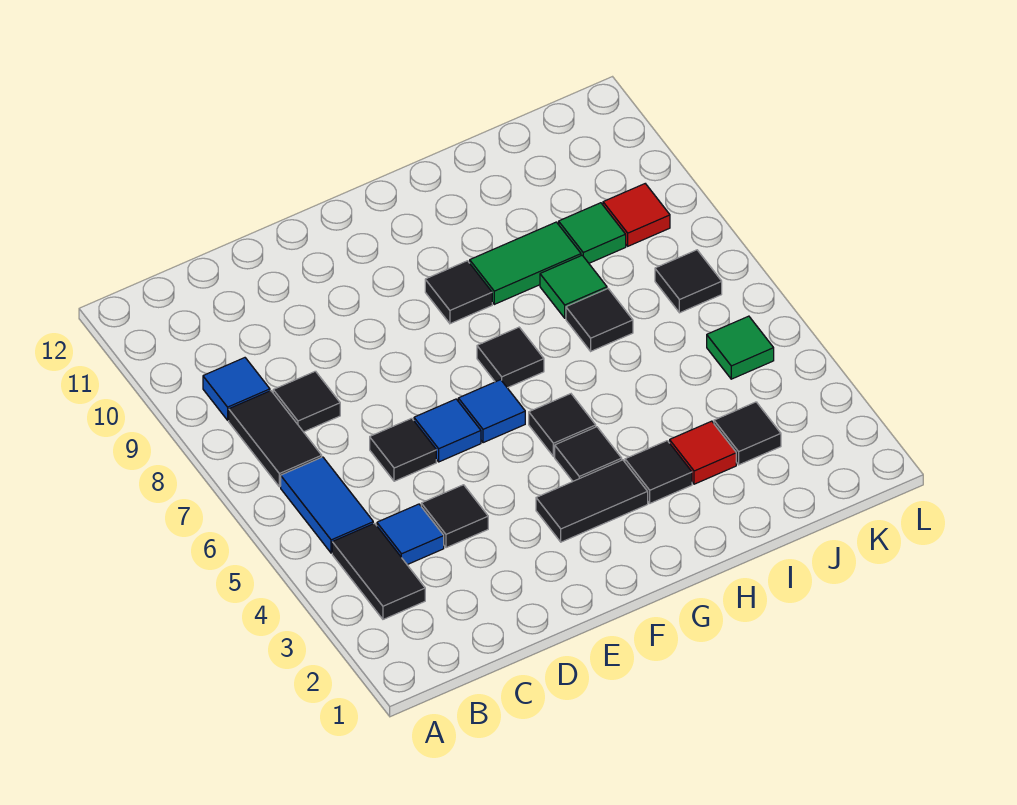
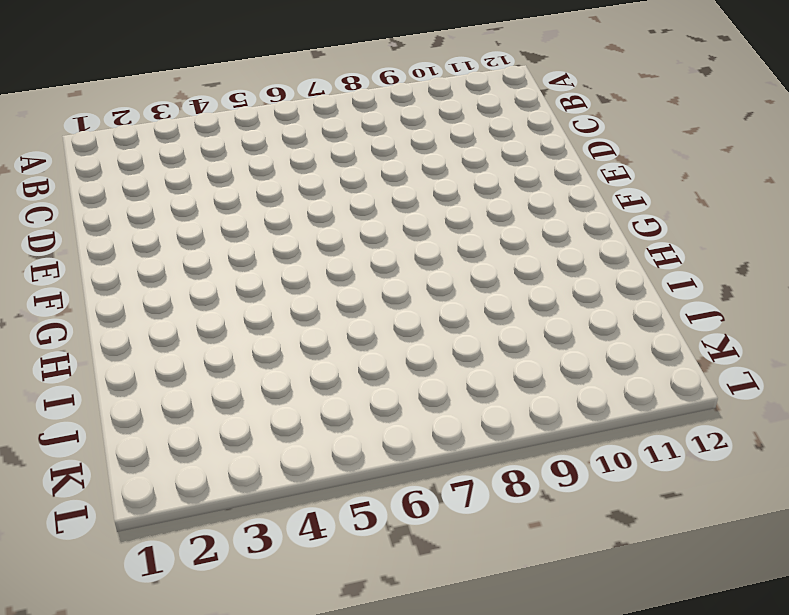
none -> black tile B3:B4 level 1
none -> blue tile B5:B6 level 1
none -> black tile B7:B8 level 1

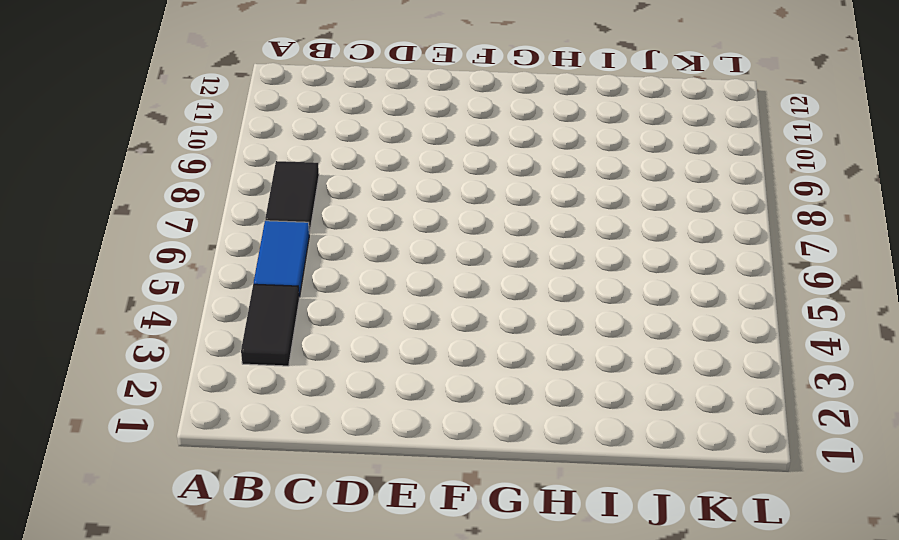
none -> blue tile B9 level 1
none -> blue tile C4 level 1
none -> black tile C8 level 1

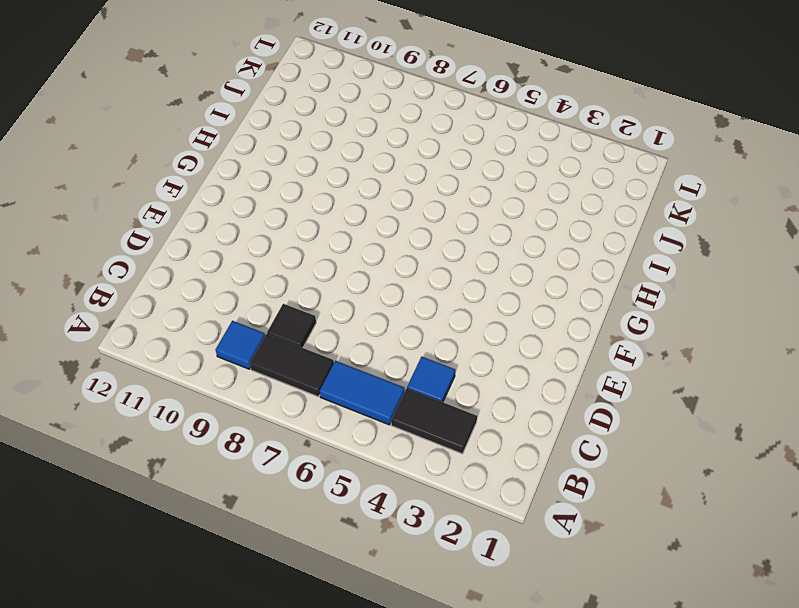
none -> black tile D4 level 1
none -> black tile D6 level 1
none -> blue tile E6 level 1

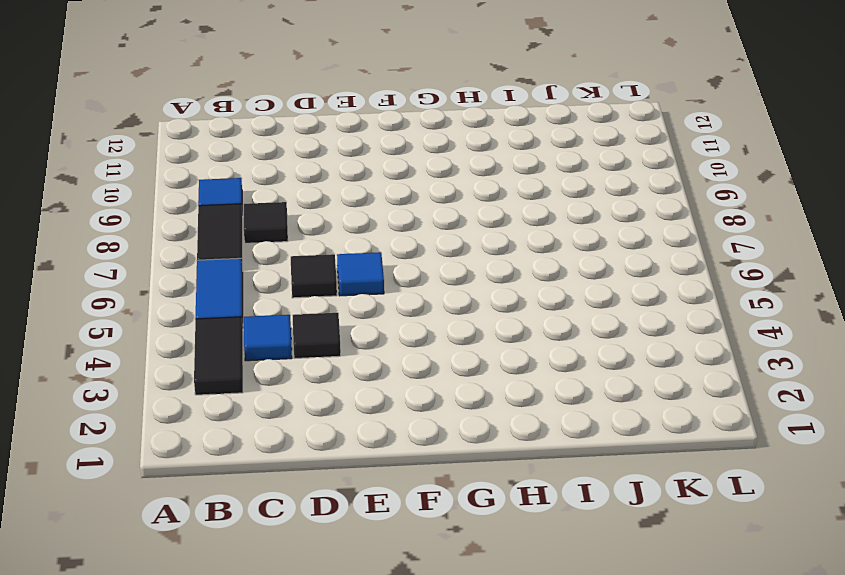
none -> black tile F3:G3 level 1
none -> blue tile F6 level 1
none -> black tile G4 level 1

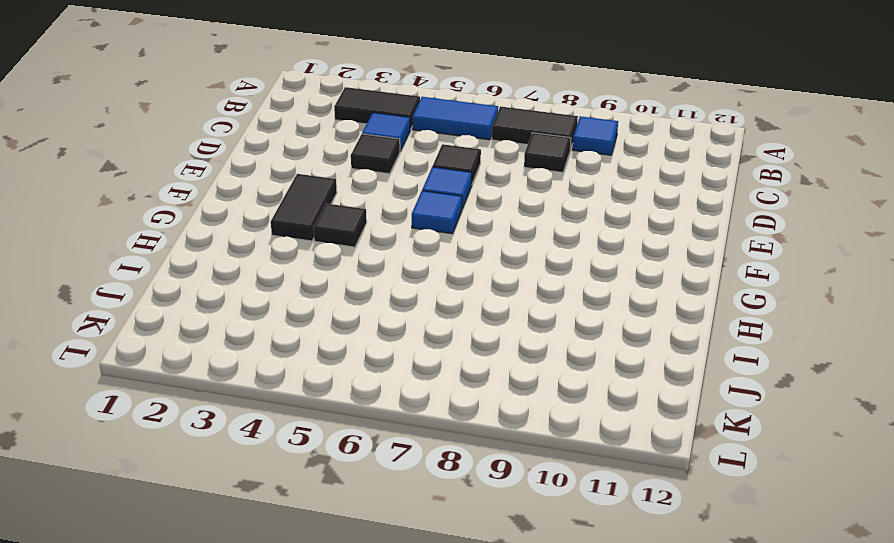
none -> black tile G5 level 1
none -> black tile G7 level 1
none -> black tile G9 level 1

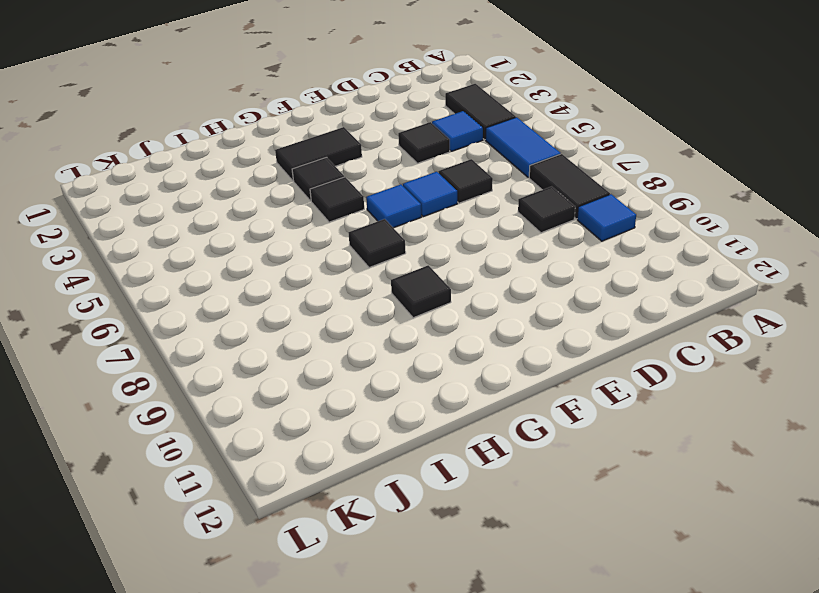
none -> black tile H3 level 1
none -> green tile H9:I9 level 1
none -> red tile I3 level 1

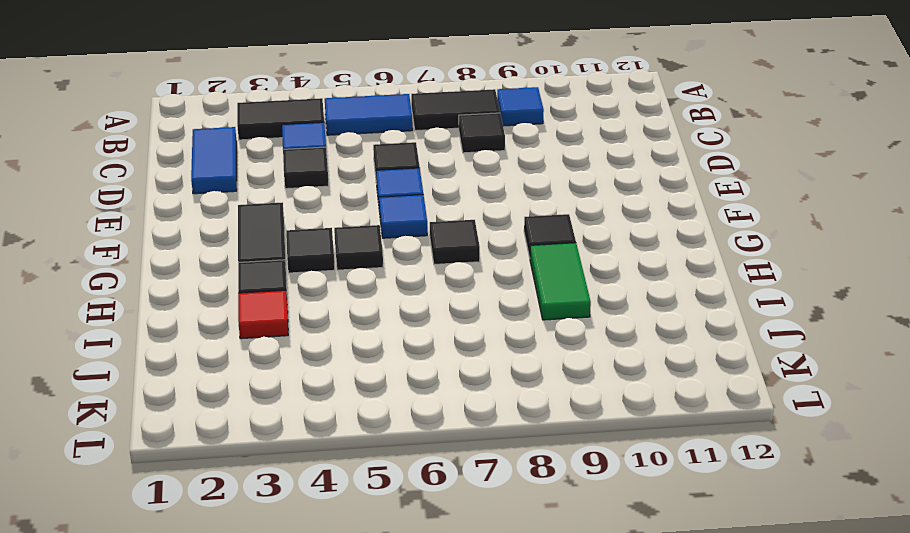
blue tile C2:D2 level 1 -> none
none -> black tile I7 level 1
none -> green tile I8 level 1
none -> black tile J3 level 1

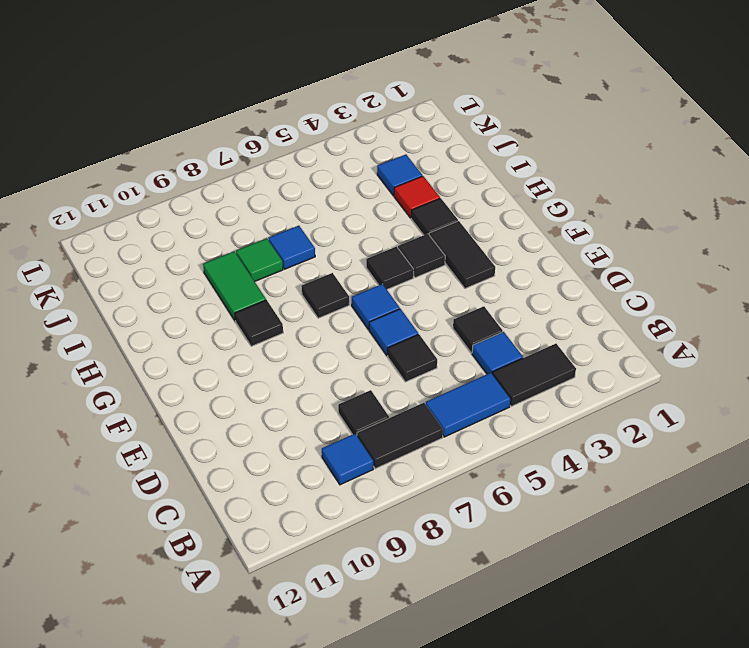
blue tile I7 level 1 -> black tile I7 level 1
blue tile J3 level 1 -> black tile J3 level 1
none -> green tile J9 level 1
none -> green tile K5 level 1
none -> black tile K7 level 1

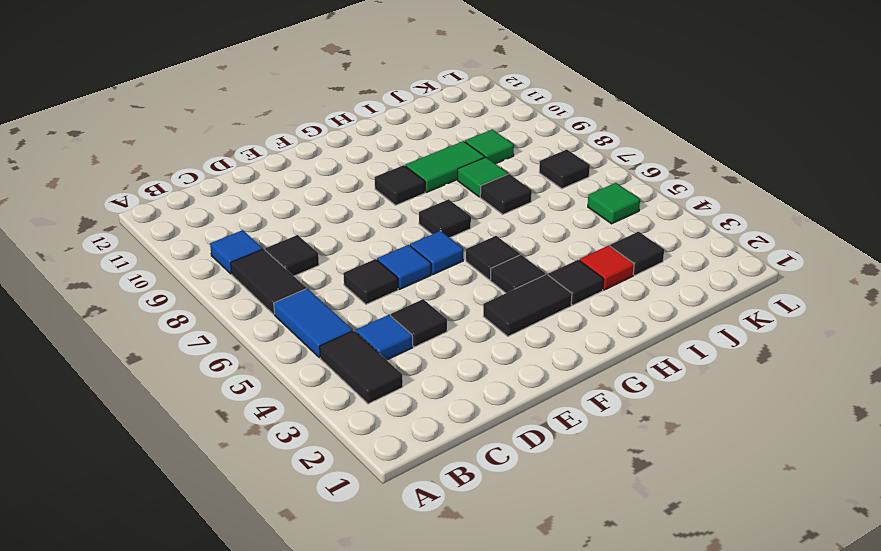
none -> red tile K9 level 1

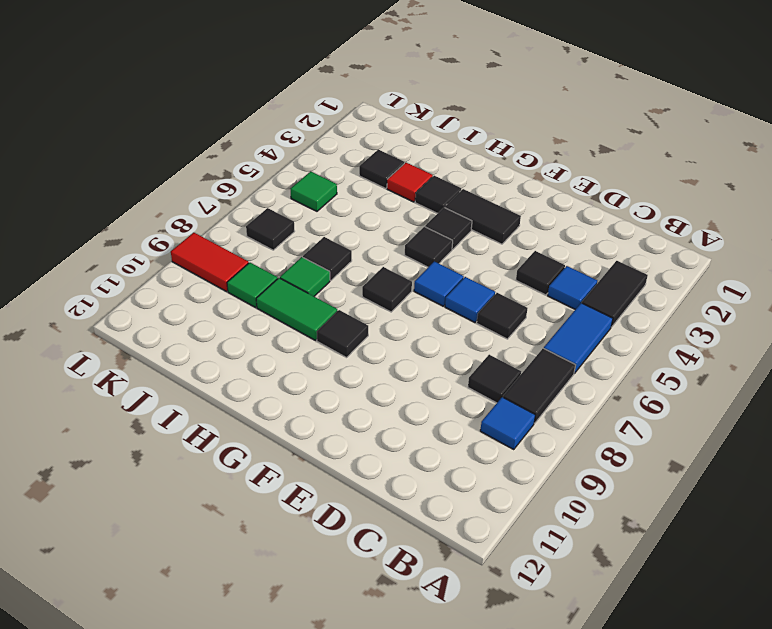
red tile K9:L9 level 1 -> red tile K9 level 1

